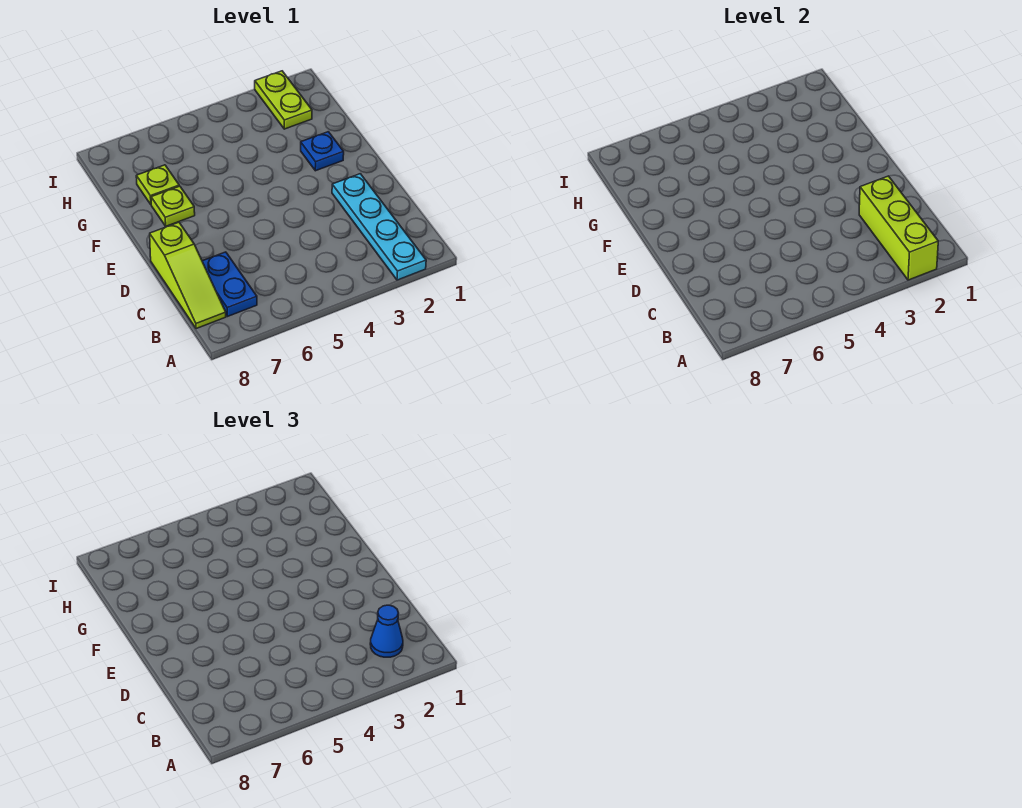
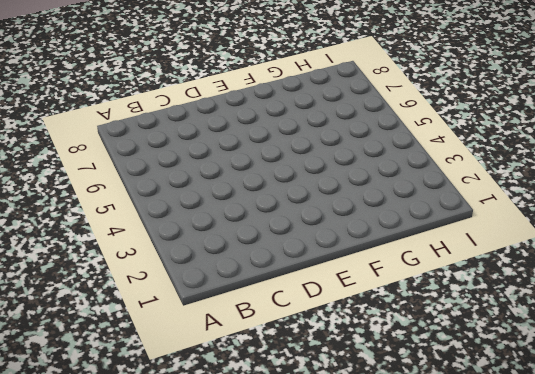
none -> cyan plate A2:D2 level 1
none -> blue plate B7:C7 level 1

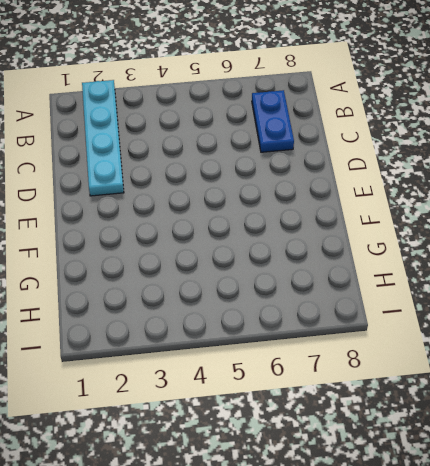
none -> lime slope B8:D8 level 1 top D
none -> blue plate F2 level 1

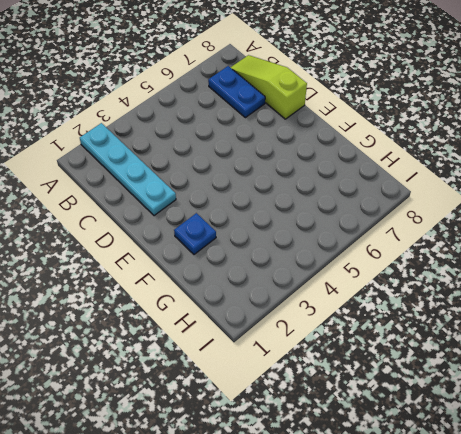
none -> lime plate F7 level 1
none -> lime plate G7 level 1

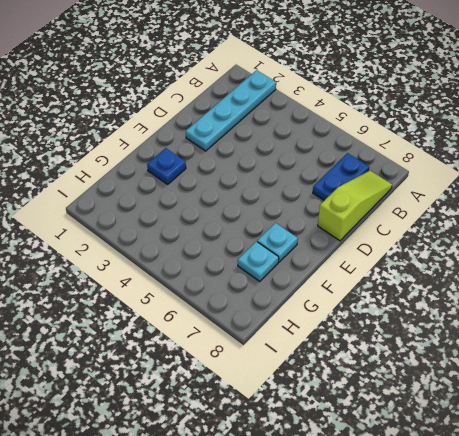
cyan plate F7 level 1 -> lime plate F7 level 1
cyan plate G7 level 1 -> lime plate G7 level 1
none -> lime plate H2:I2 level 1
none -> lime brick A2:C2 level 2

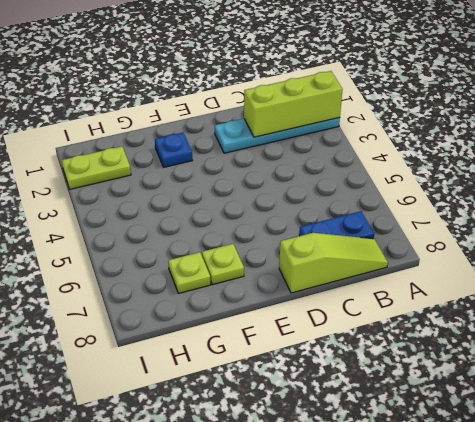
none -> blue cone B2 level 3

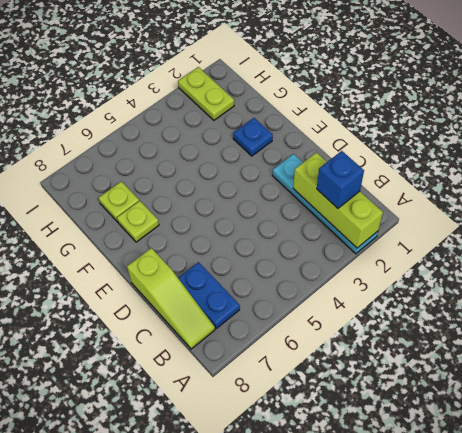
blue brick B2 level 3 -> blue cone B2 level 3

